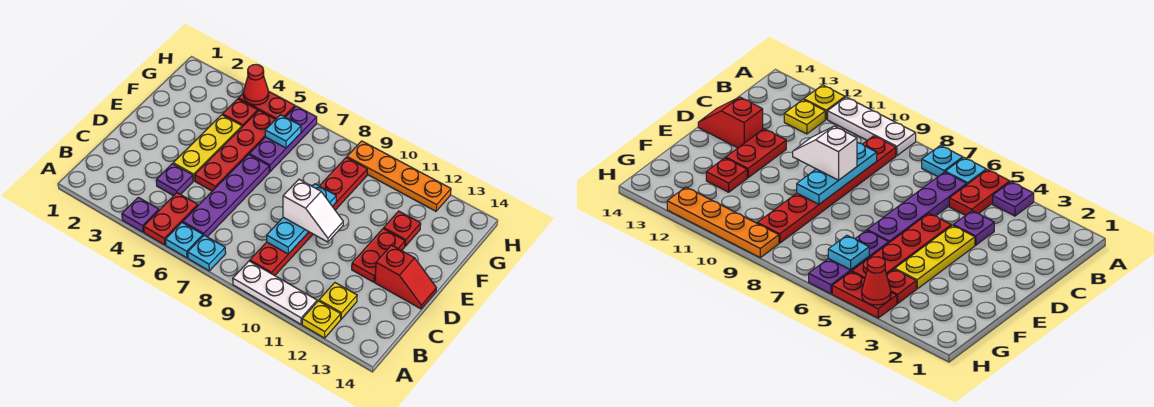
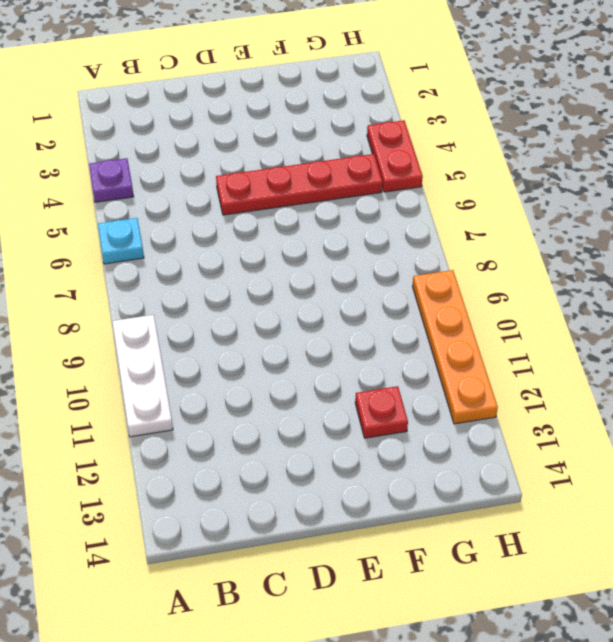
none -> red plate A5:B5 level 1
none -> cyan plate A7 level 1
none -> yellow plate A12 level 1

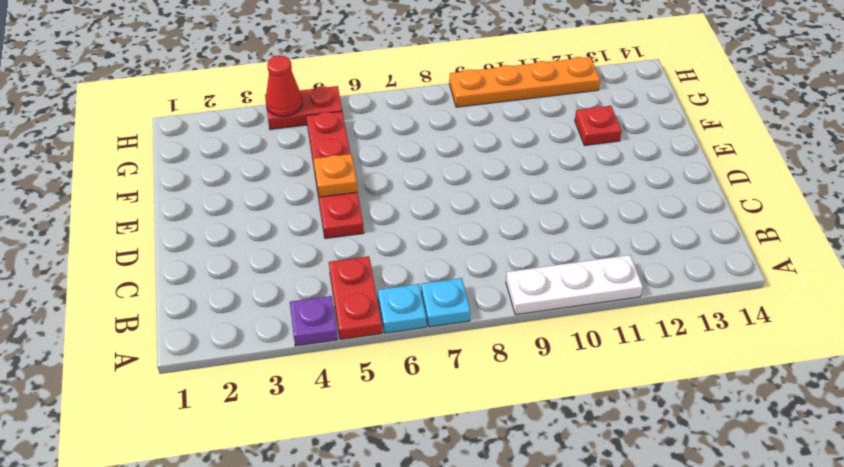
orange plate E5 level 2 -> none
none -> yellow plate A12 level 1
none -> purple plate B6:E6 level 1
none -> red plate B9:G9 level 1

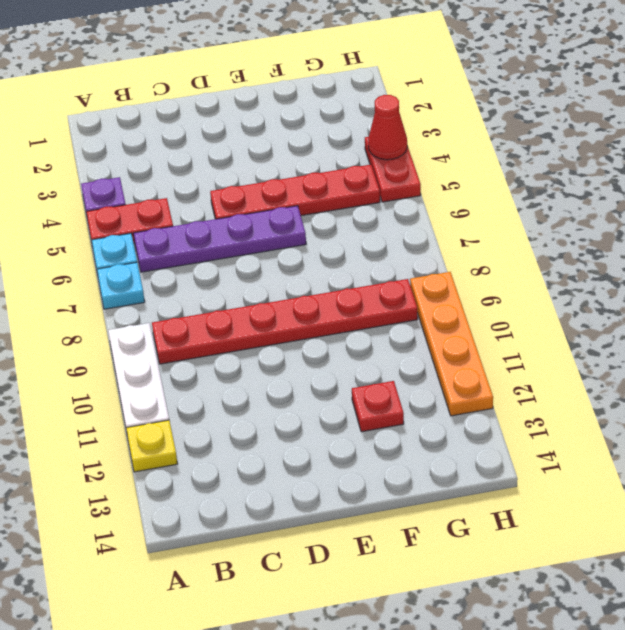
none -> yellow plate B12 level 1
none -> purple plate C4 level 1
none -> yellow plate D4:F4 level 1

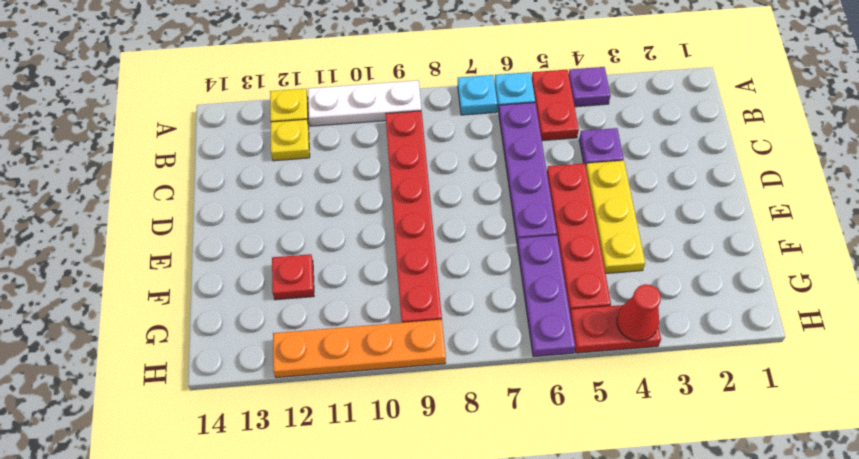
none -> red plate D12:E12 level 1
none -> red slope D13:D14 level 1 top 13
none -> red plate G4 level 1

